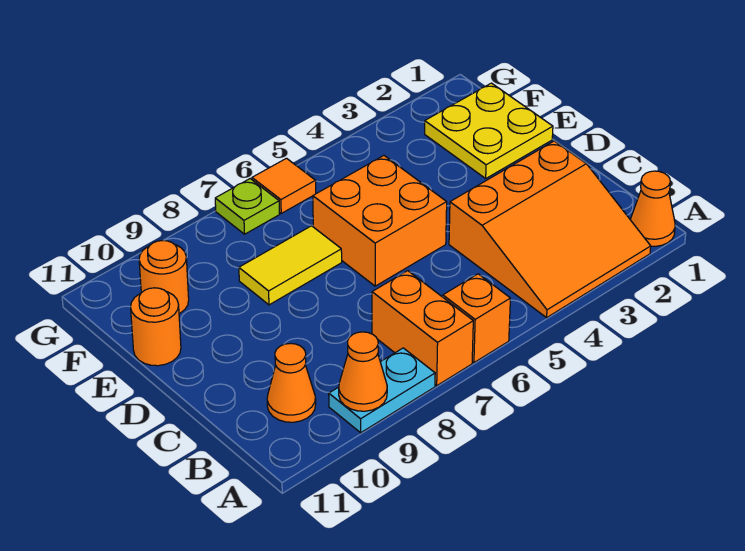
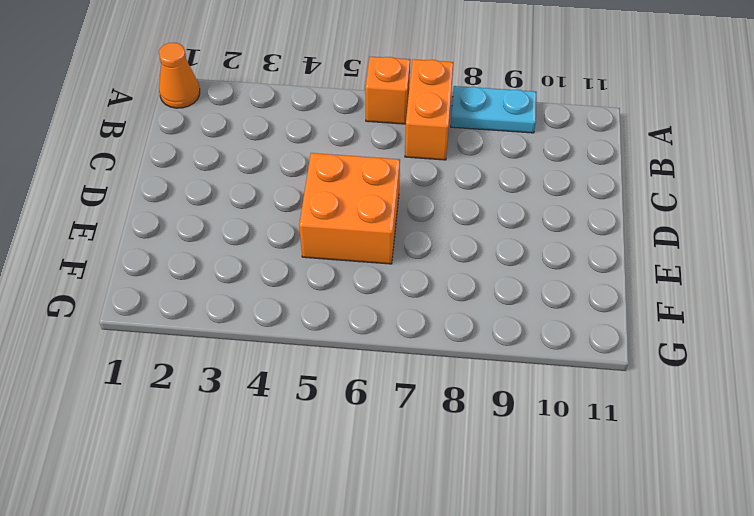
none -> orange slope A2:C4 level 1 top C
none -> orange cone B10 level 1
none -> yellow plate E1:F2 level 1

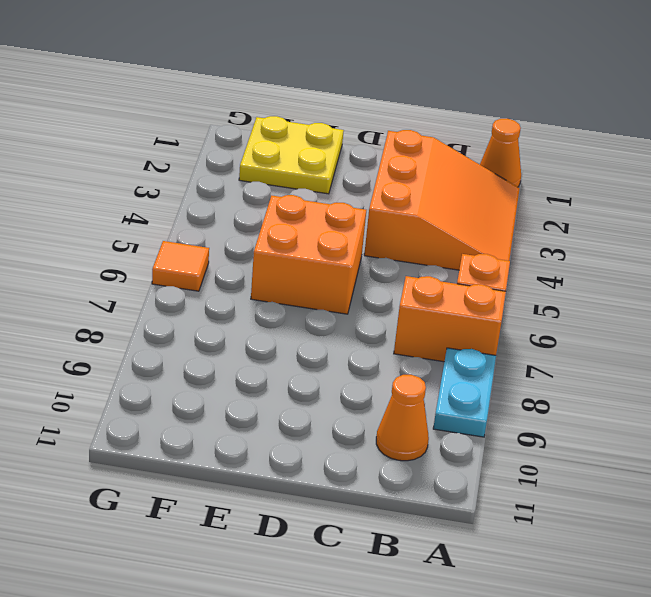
none -> yellow tile E7:E8 level 1
none -> orange round brick E11 level 1
none -> orange round brick F10 level 1

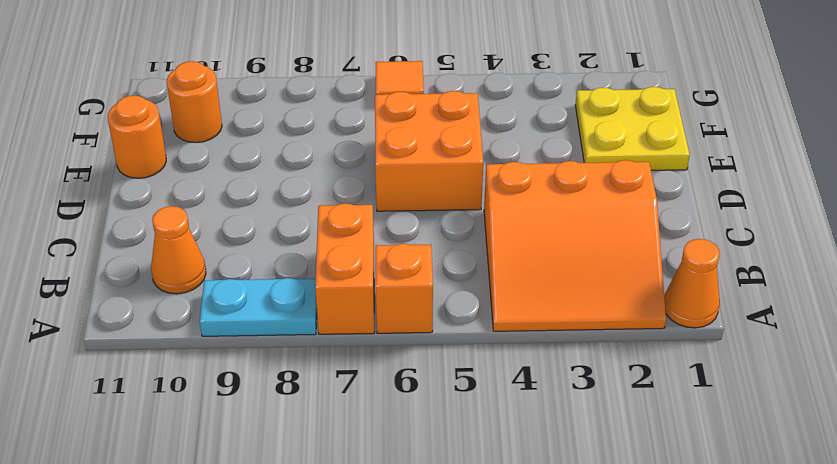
none -> yellow tile E7:E8 level 1
none -> lime plate G7 level 1
none -> orange cone A9 level 2

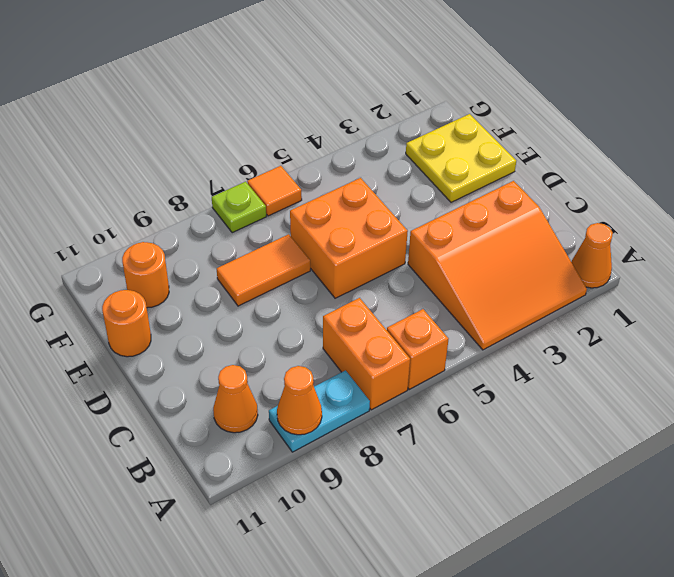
orange tile E7:E8 level 1 -> yellow tile E7:E8 level 1

